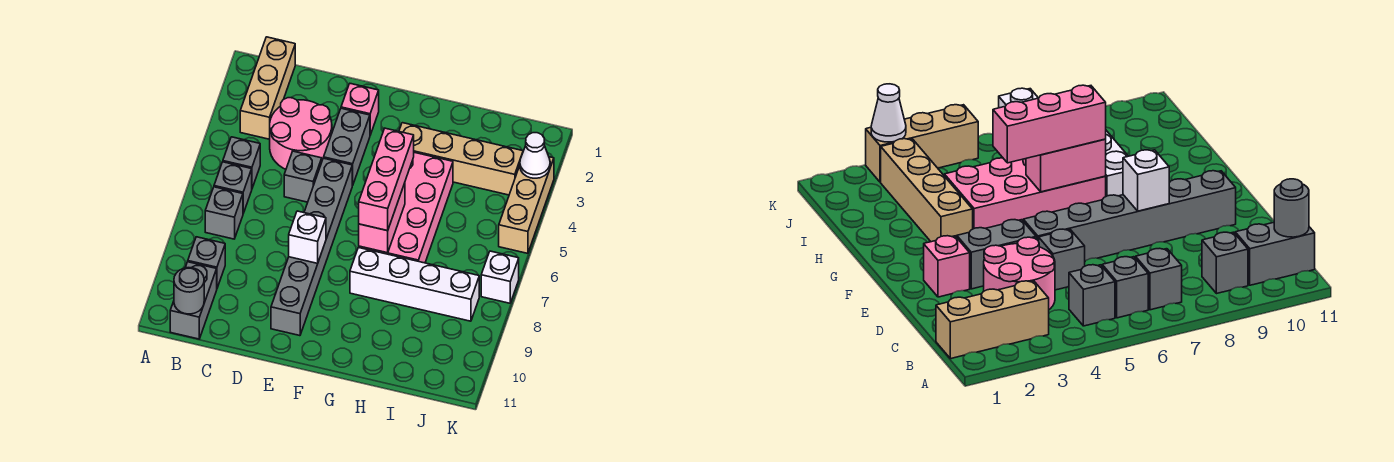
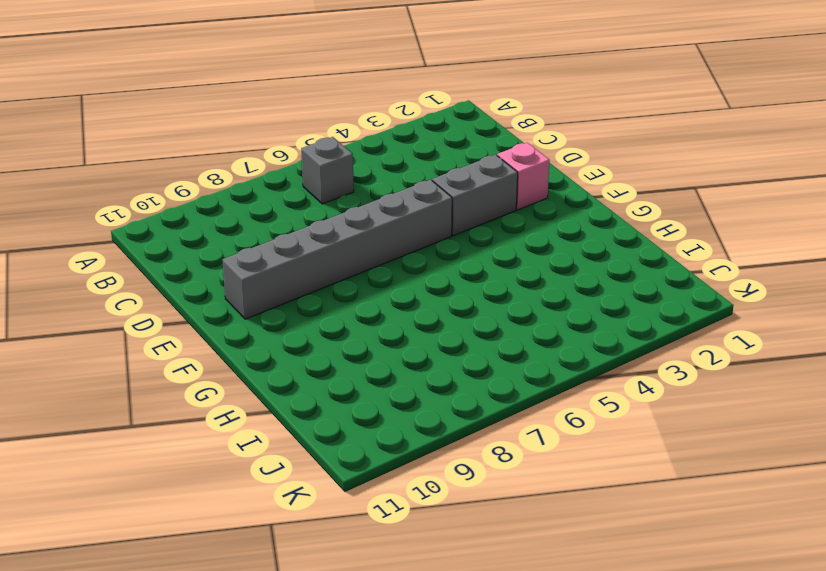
none -> tan brick B1:B3 level 1
none -> grey brick B5 level 1
none -> grey brick B7 level 1

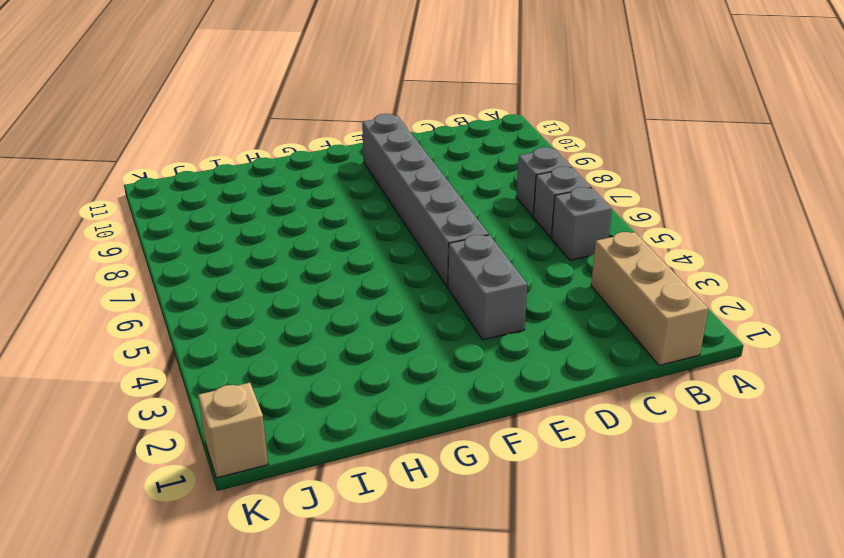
tan brick K1 level 1 -> none
none -> grey brick B9 level 1
none -> grey brick B10:B11 level 1
none -> pink round brick C3:D4 level 1

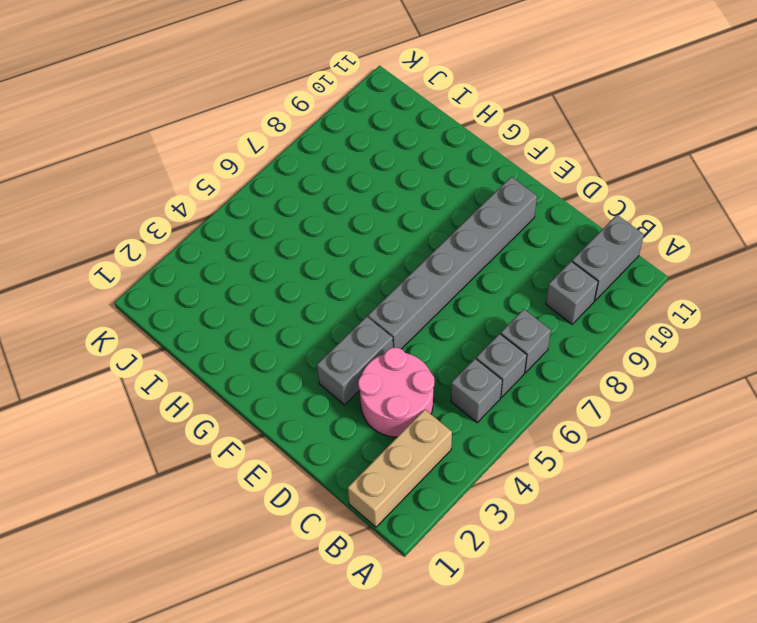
none -> grey brick D5 level 1
none -> pink brick E2 level 1
none -> tan brick G3:J3 level 1

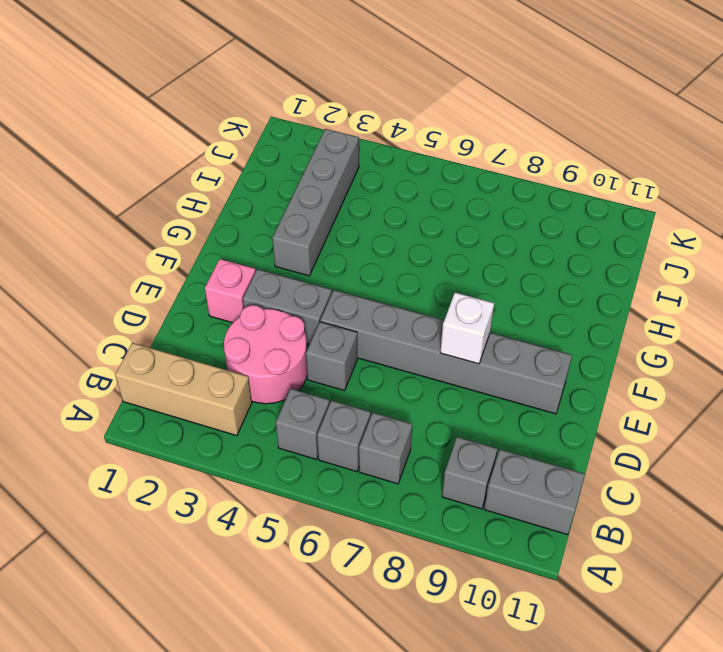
grey brick G3:J3 level 1 -> tan brick G3:J3 level 1
none -> pink brick G4:H7 level 1
none -> white brick G8:J8 level 1
none -> tan brick K3:K5 level 1

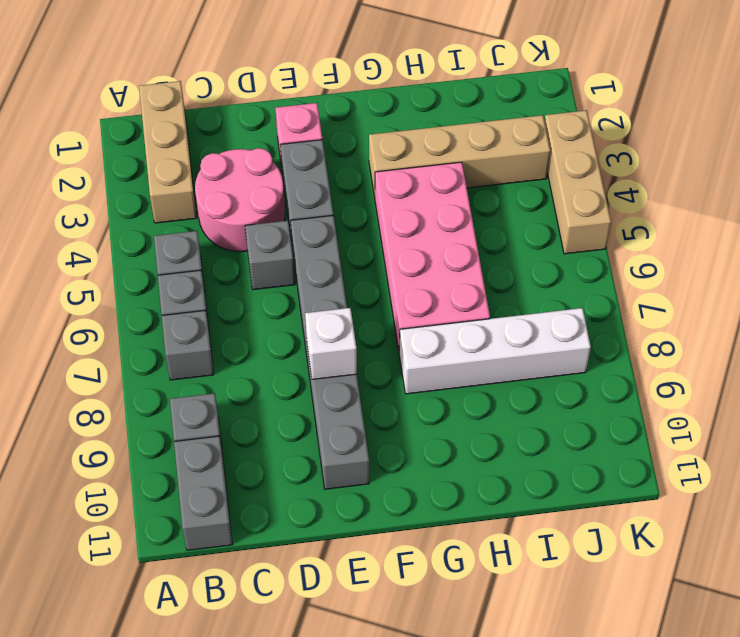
none -> white brick K7 level 1
none -> grey round brick B11 level 2
none -> pink brick G6:G7 level 2

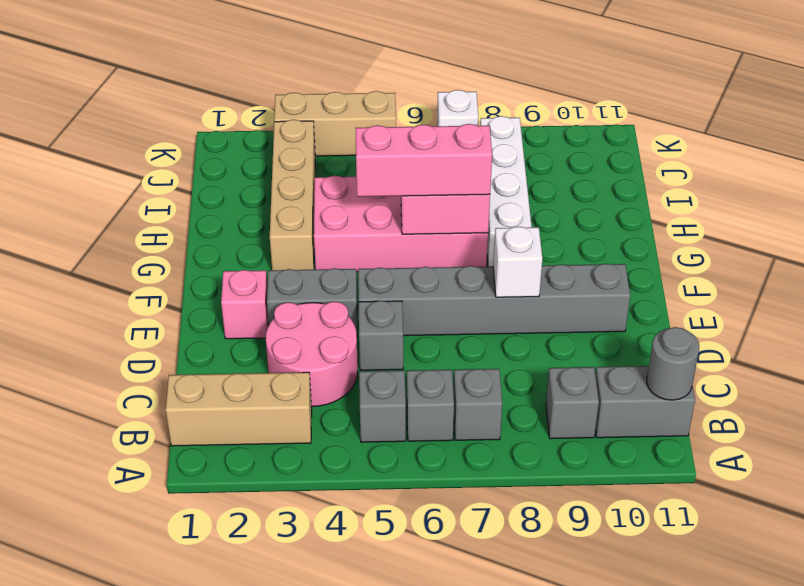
none -> white cone K3 level 2

